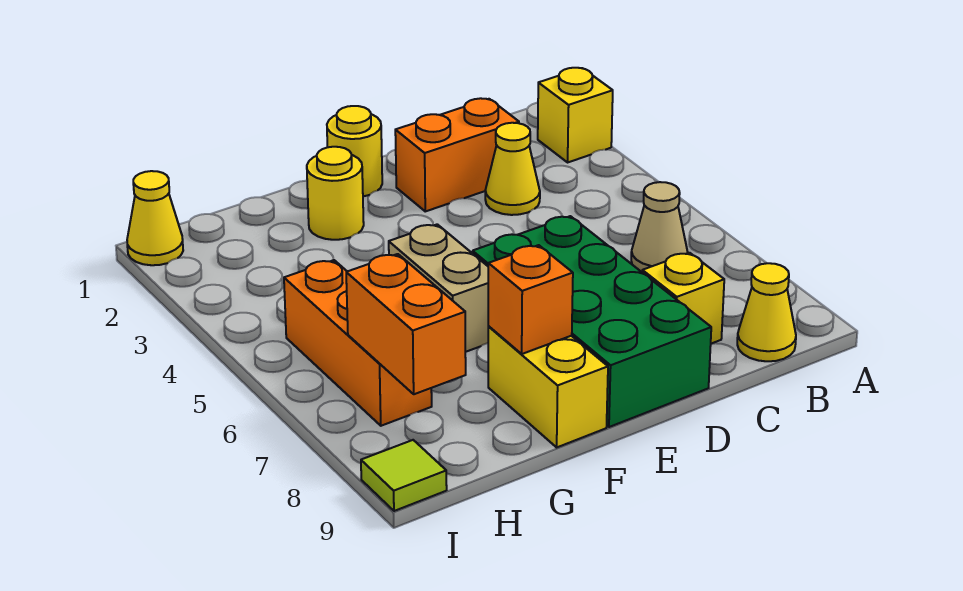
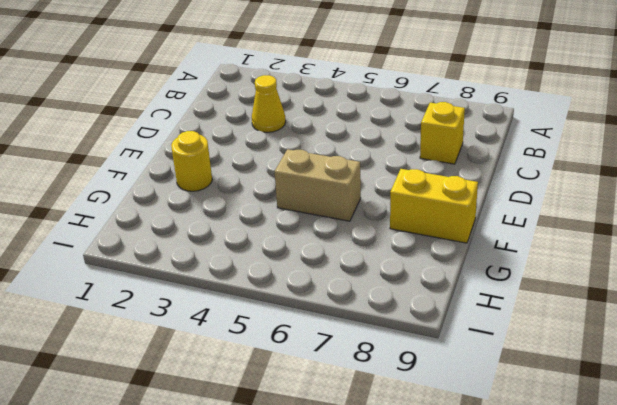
none -> yellow brick A2 level 1
none -> tan cone B6 level 1
none -> yellow cone B9 level 1

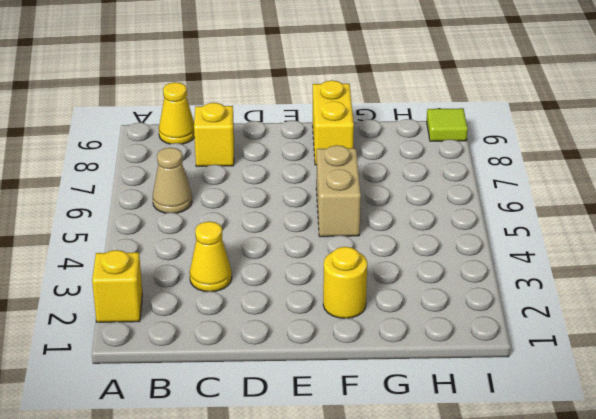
none -> orange brick C2:D2 level 1
none -> green brick D6:E9 level 1
none -> yellow round brick E1 level 1

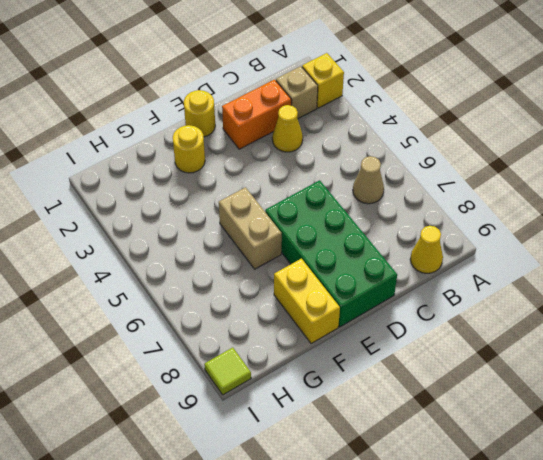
tan brick B2 level 1 -> none
none -> yellow brick C8 level 1
none -> orange brick H5:H7 level 1
none -> yellow cone I1 level 1

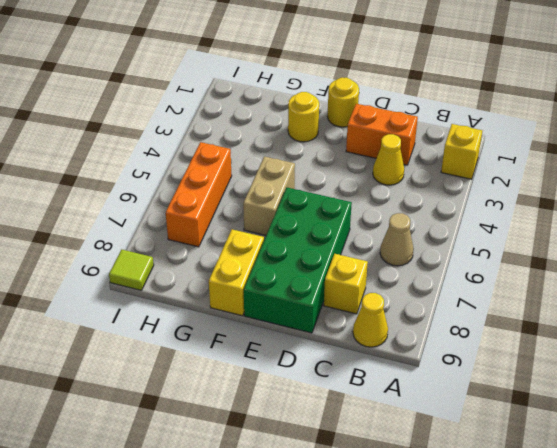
none -> yellow cone I1 level 1
none -> orange brick F8 level 2
none -> orange brick H7:H8 level 2

